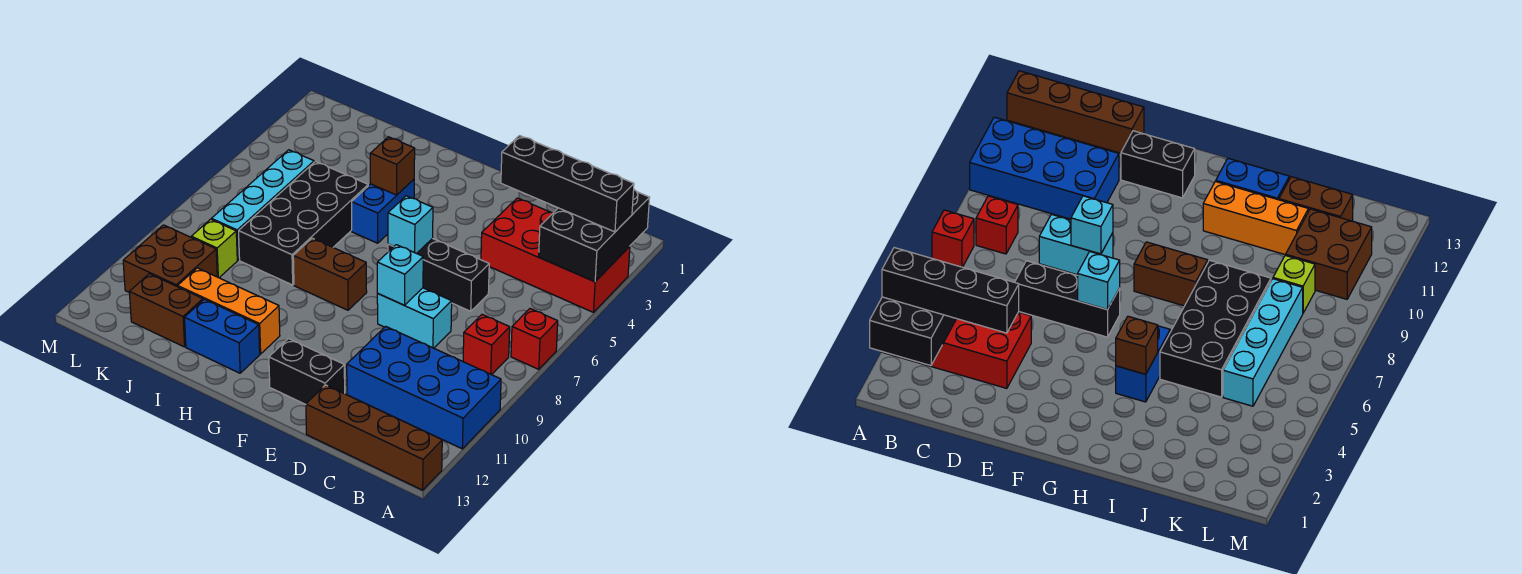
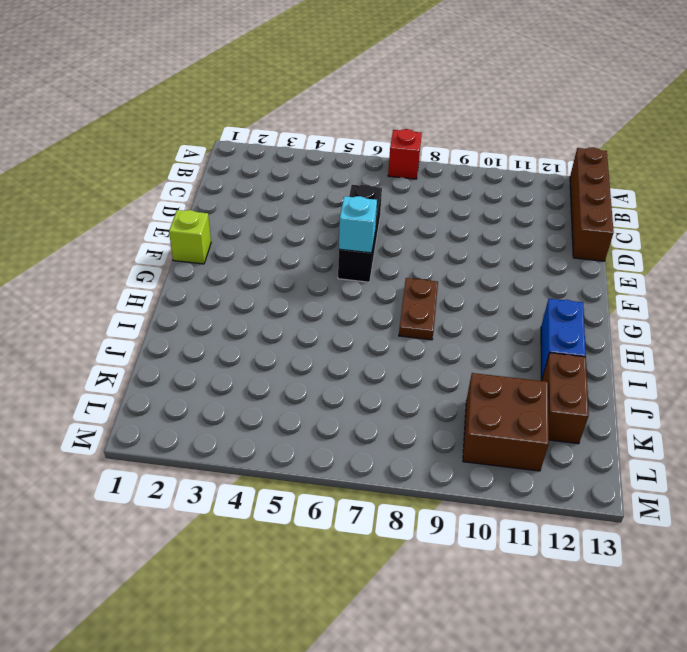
lime brick F1 level 1 -> lime brick K9 level 1
brown plate G8:H8 level 1 -> brown brick G8:H8 level 1
none -> red brick A3:D4 level 1
none -> blue brick A10:D11 level 1
none -> red brick B8 level 1

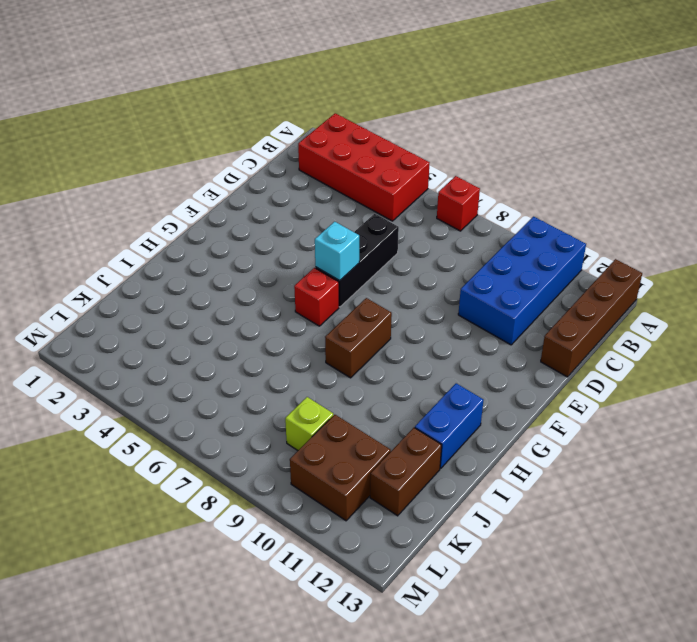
red brick A2:B5 level 1 -> red brick A3:D4 level 1
red brick G6 level 1 -> red brick B8 level 1
none -> cyan brick D8:E8 level 1
none -> black brick E12:F12 level 1
none -> blue brick H4:H5 level 1

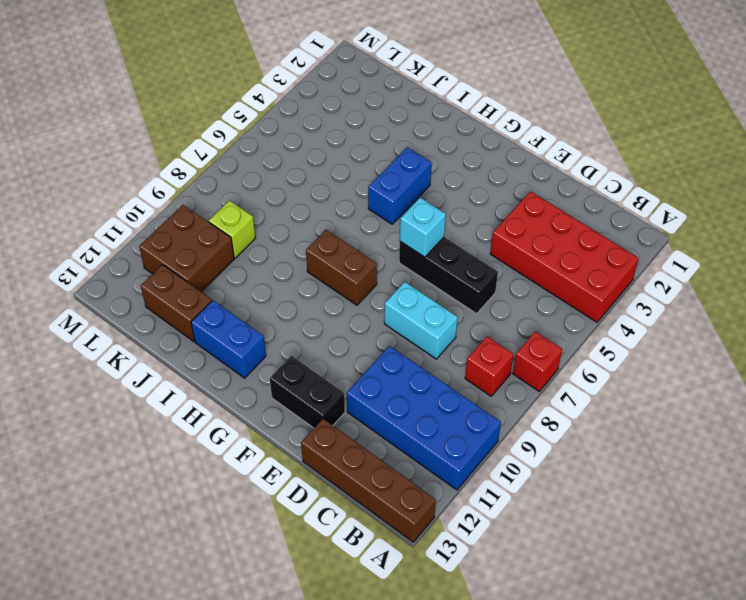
none -> orange brick H11:J11 level 1
none -> black brick I5:J8 level 1
none -> cyan brick K5:K8 level 1

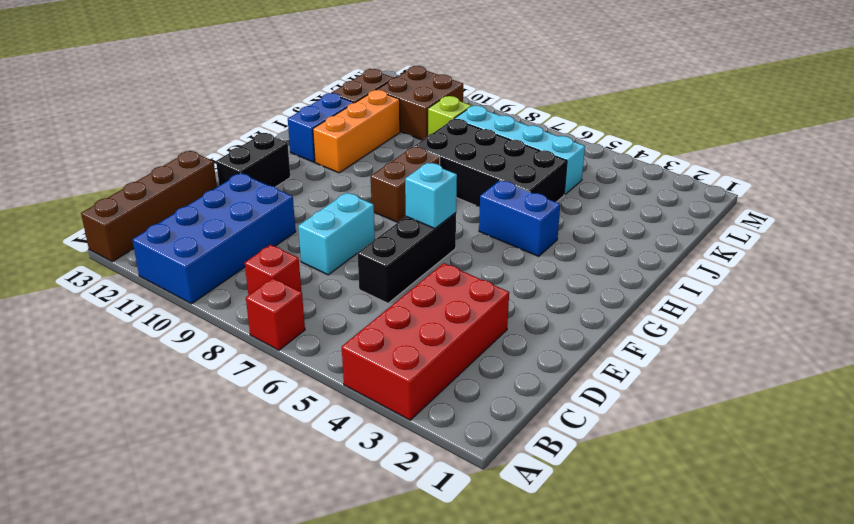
none -> black brick A2:B4 level 2
none -> cyan brick E8 level 2
none -> brown brick H4 level 2

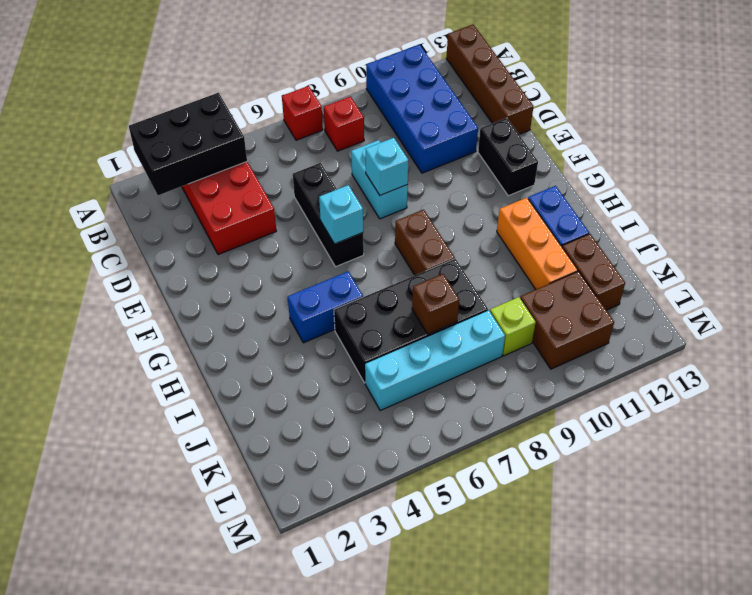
brown brick J7 level 2 -> brown brick H4 level 2
none -> black brick A3:D3 level 3

